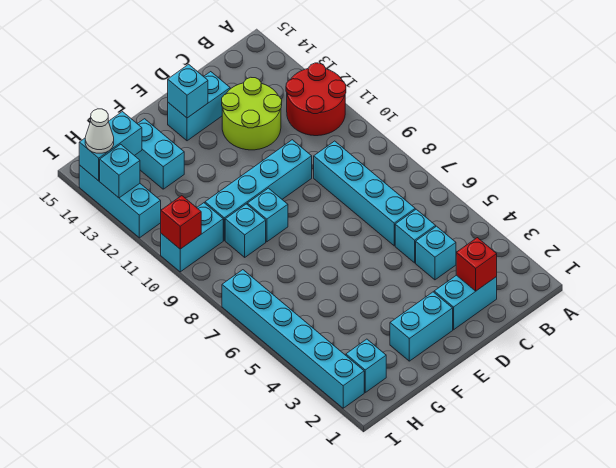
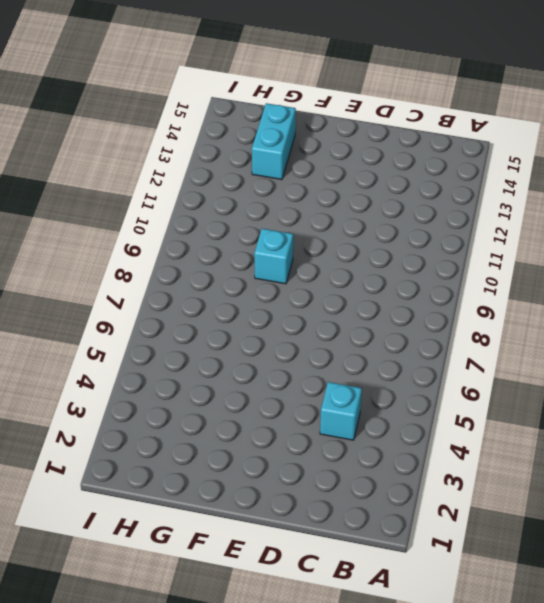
none -> red round brick A11:B12 level 1
none -> cyan brick C2:D2 level 1
none -> cyan brick C5 level 1

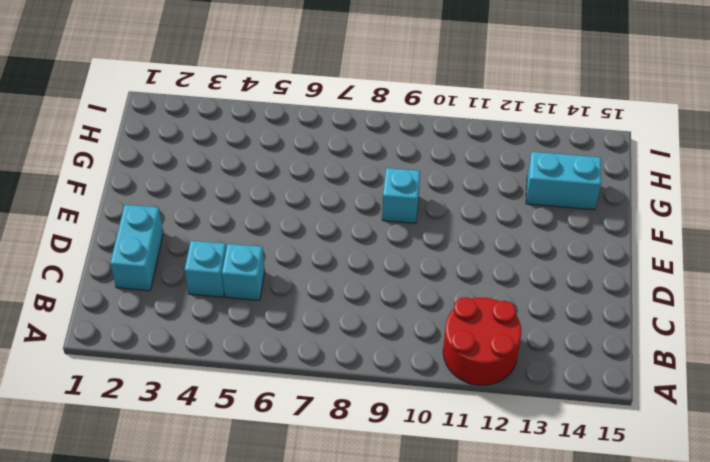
none -> cyan brick C6:C9 level 1
none -> lime round brick C12:D13 level 1
none -> cyan brick D10:G10 level 1

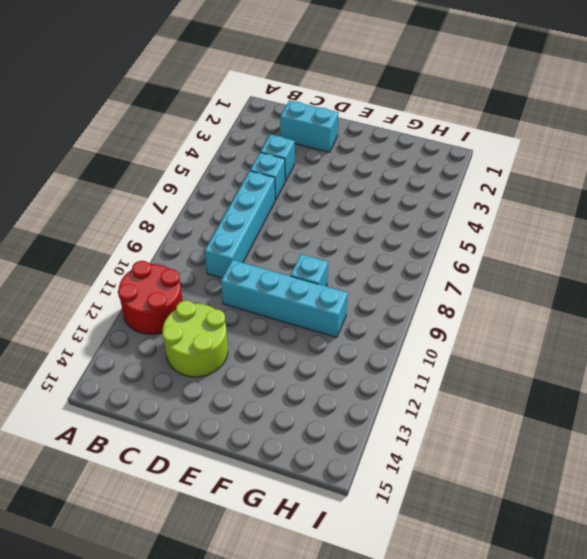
none -> cyan brick D14:E14 level 1
none -> cyan brick E2:F2 level 1
none -> cyan brick G9 level 1

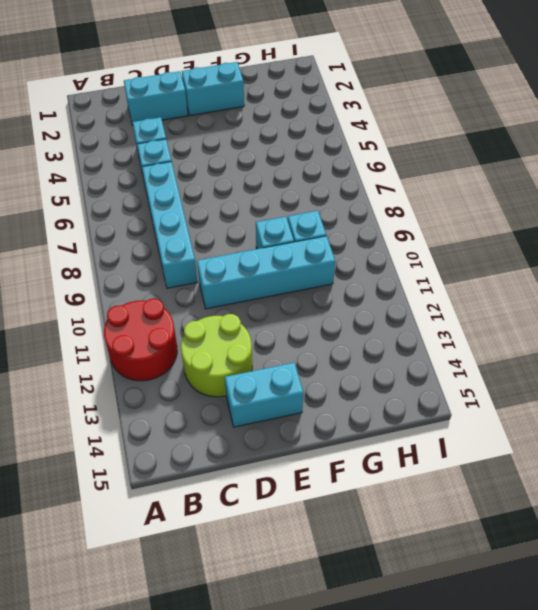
none -> cyan brick G13:G14 level 1
none -> cyan brick H2 level 1
none -> cyan brick H10:I10 level 1

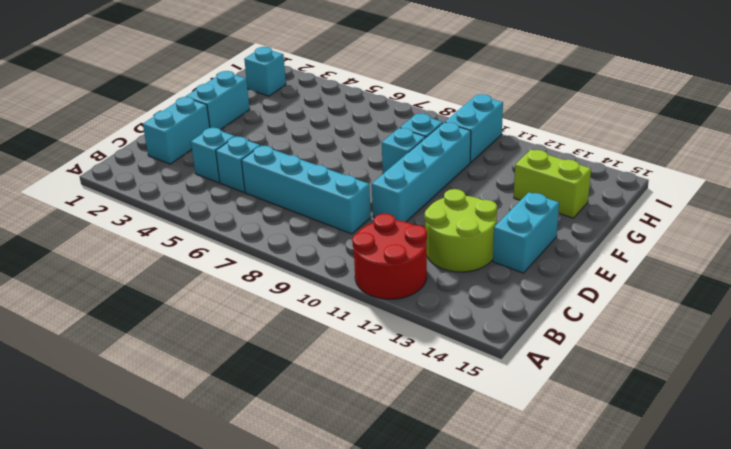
lime brick G13:G14 level 1 -> cyan brick G13:G14 level 1
none -> cyan brick I2:I7 level 1
none -> cyan brick I12:I14 level 1
none -> red brick C2 level 2

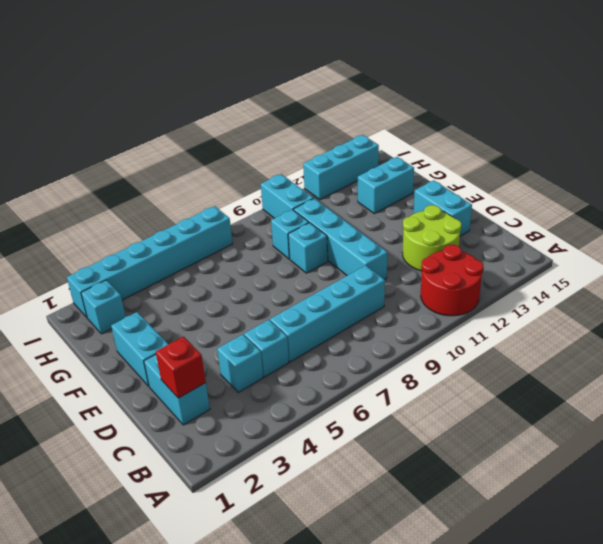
none -> cyan brick E14 level 2
none -> cyan brick H14:I14 level 2
none -> red brick I10 level 2

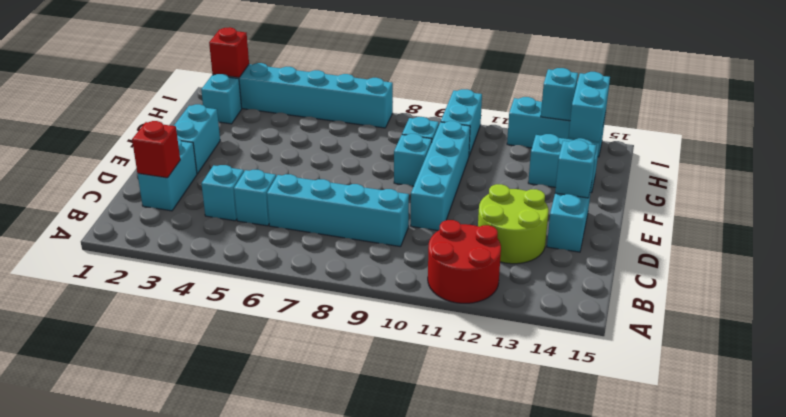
red brick I2 level 2 -> red brick I10 level 2
none -> white cone I14 level 3

